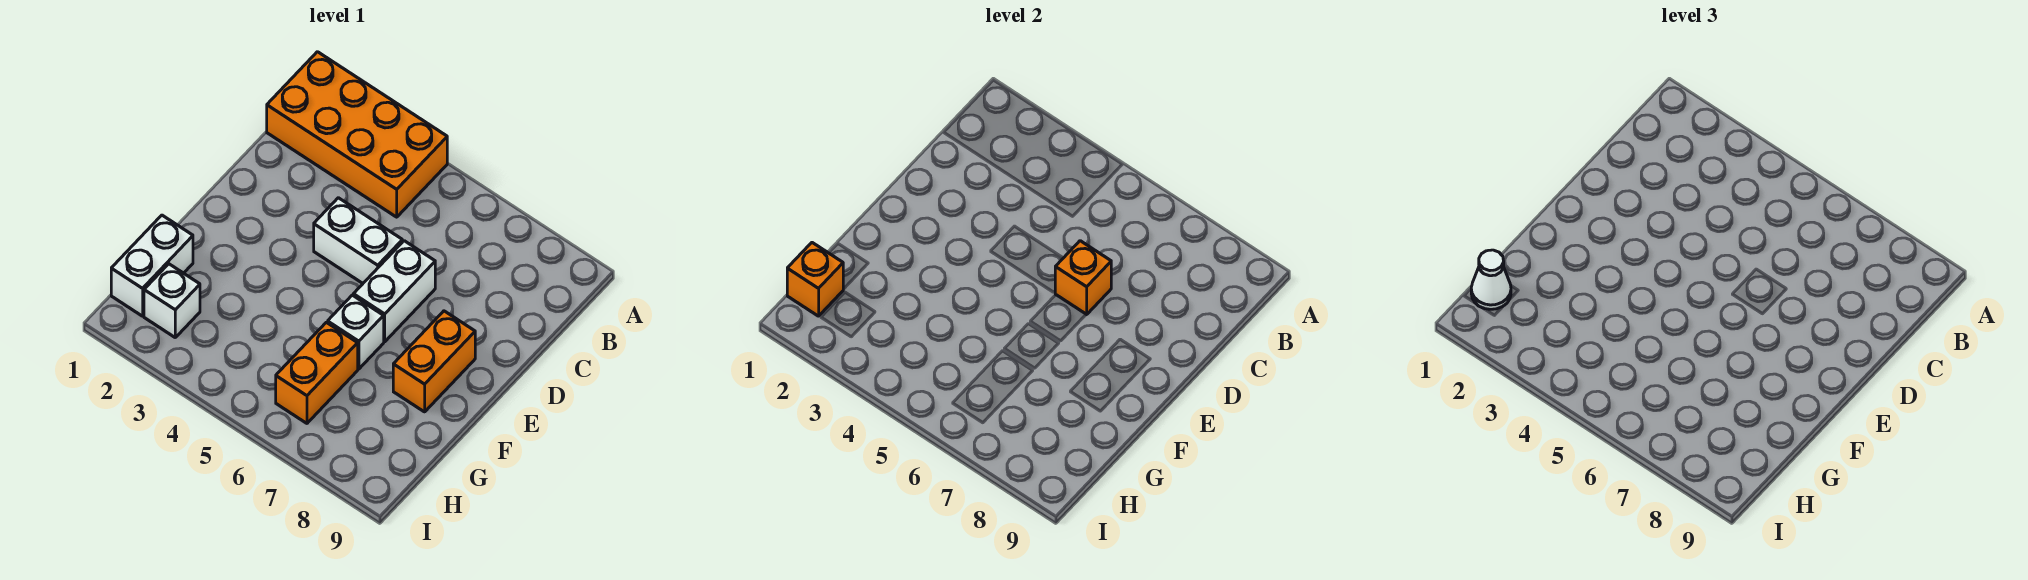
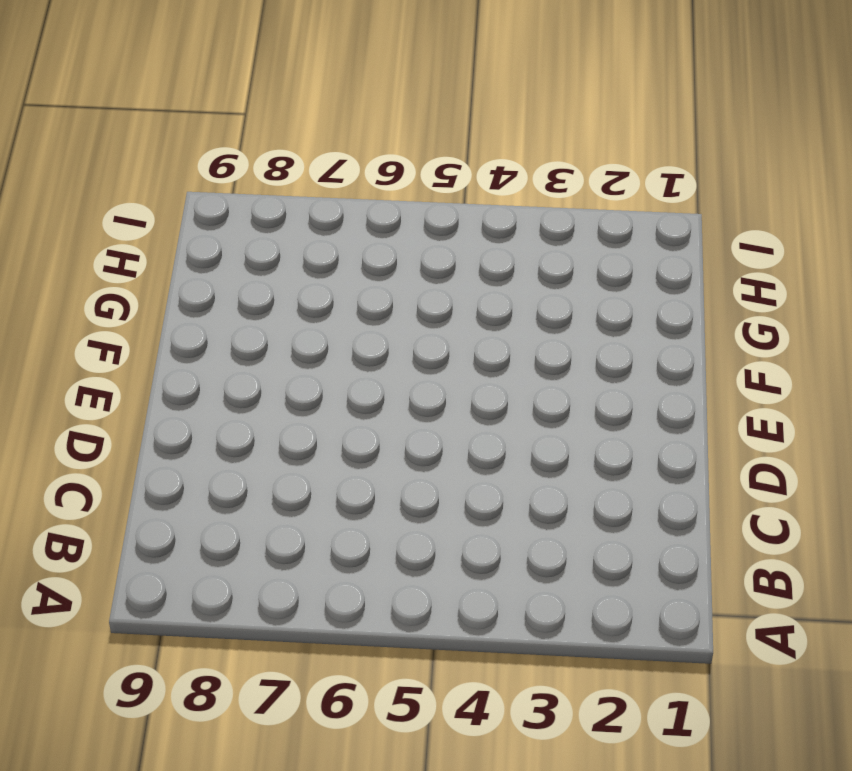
none -> orange brick A1:B4 level 1
none -> white brick D4:D5 level 1

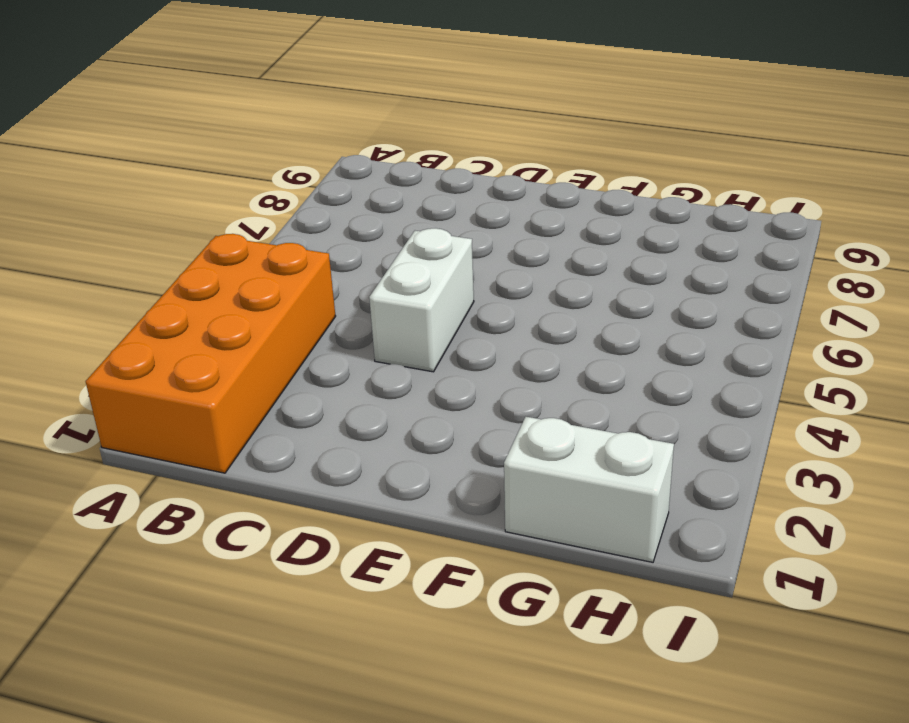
none -> white brick D6:E6 level 1
none -> orange brick E8:F8 level 1

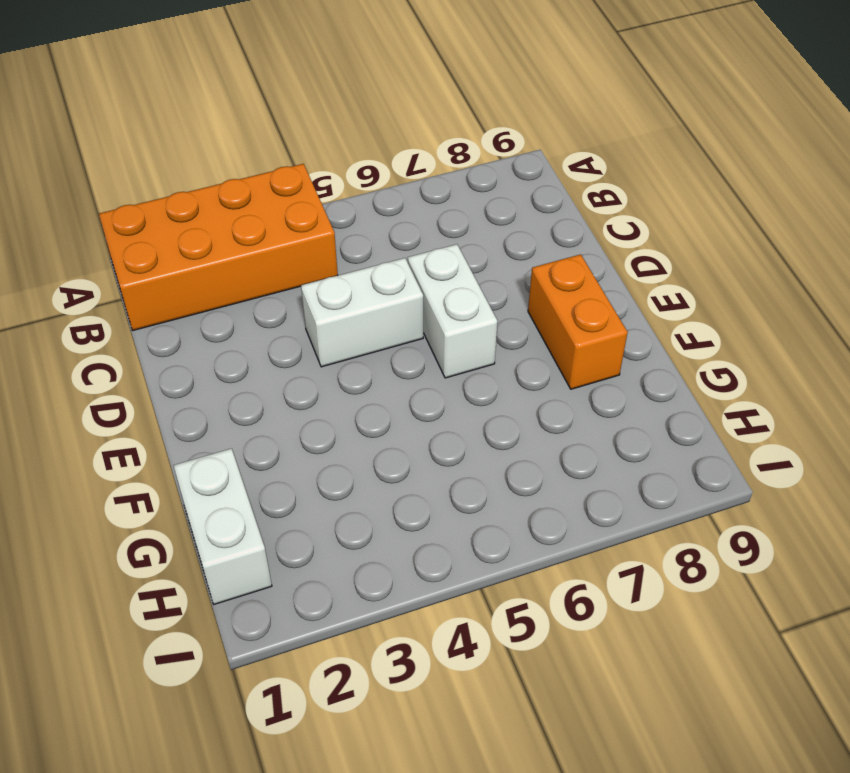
none -> white brick F6 level 1
none -> orange brick G6:H6 level 1

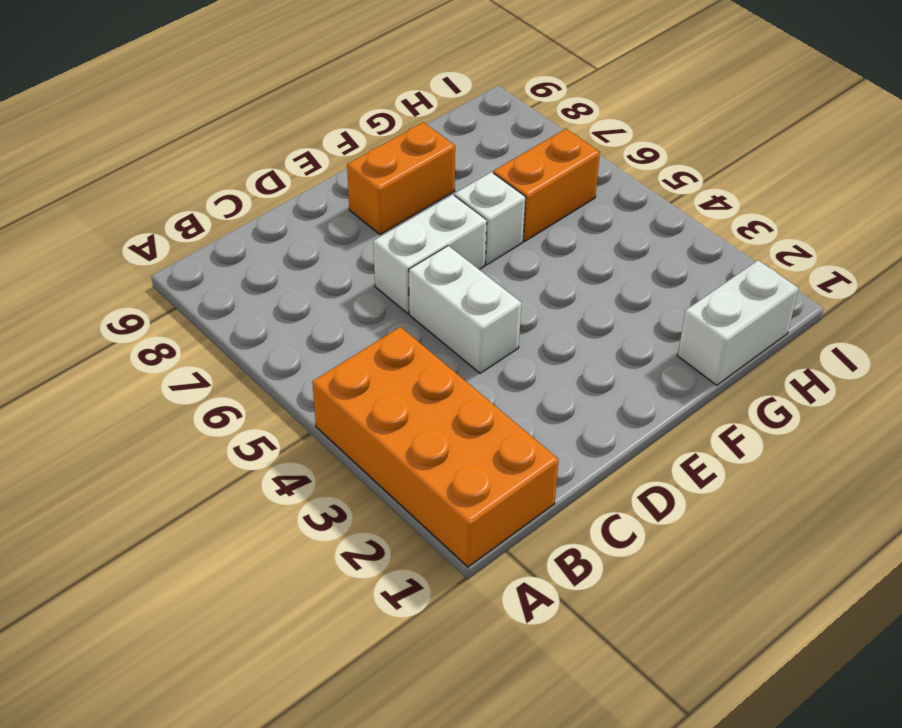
none -> white brick H2 level 1
none -> orange brick D6 level 2

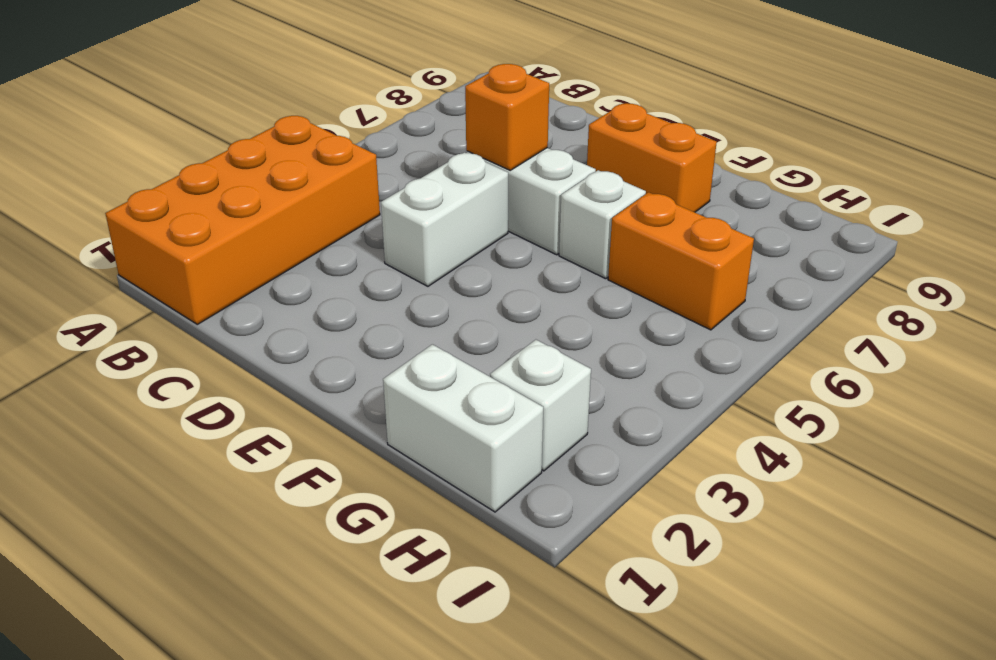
none -> orange brick H1 level 2
none -> white cone H1 level 3

